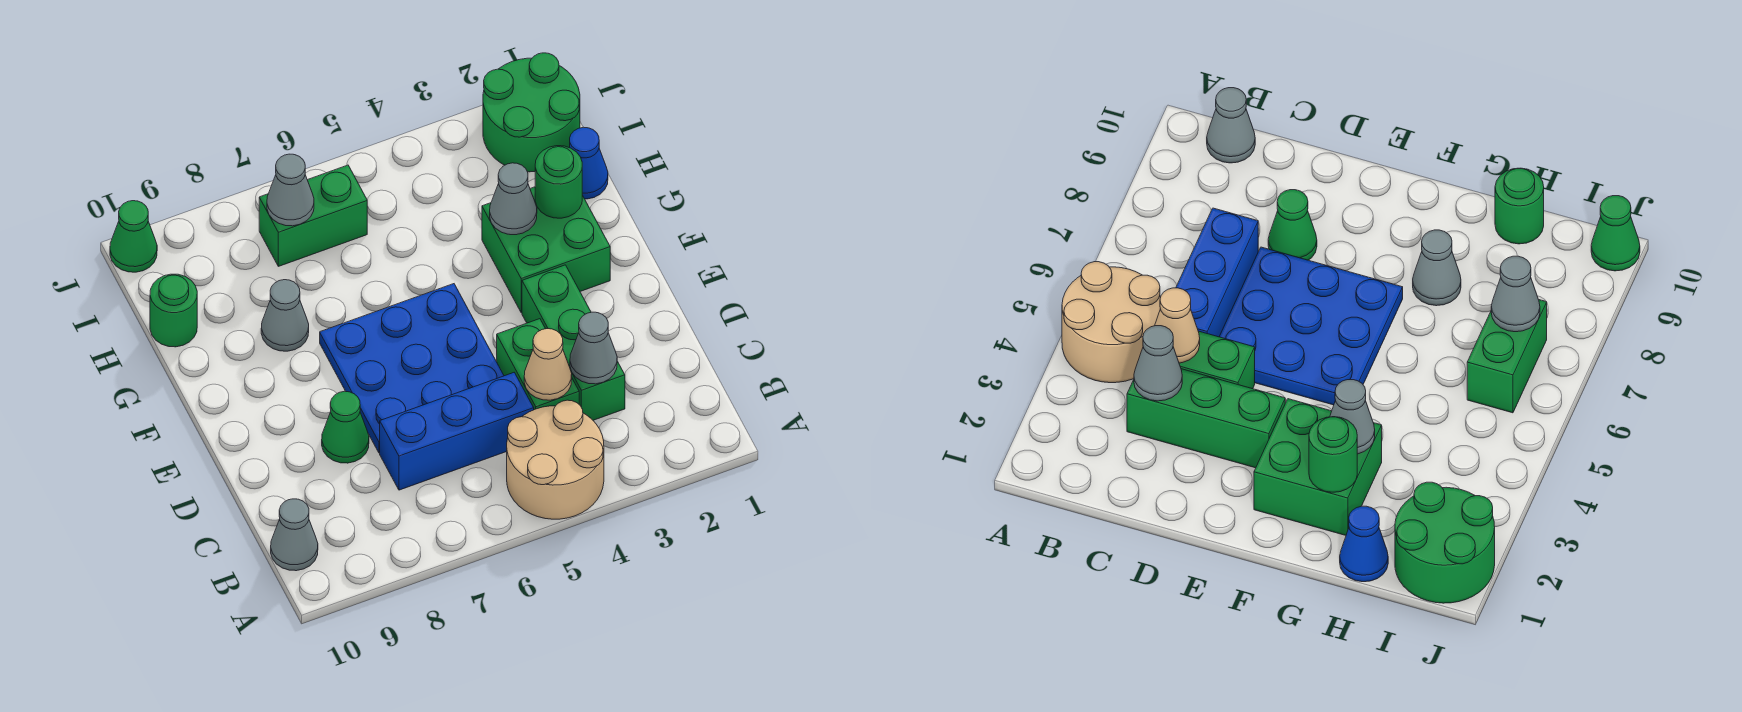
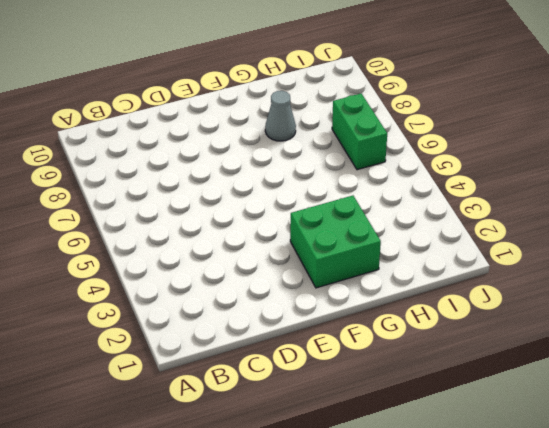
none -> tan round brick A4:B5 level 1
none -> grey cone B10 level 1
none -> green brick C3:E3 level 1

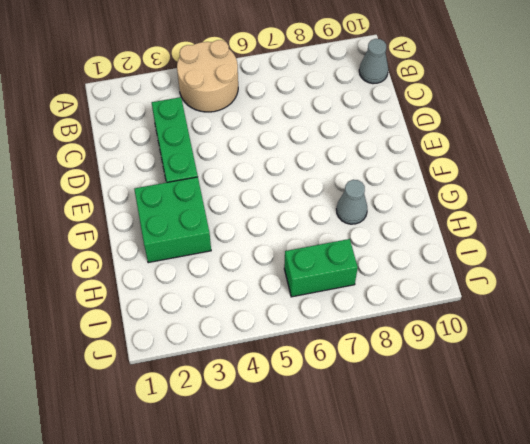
none -> green brick C4:D4 level 1
none -> blue brick C5:C7 level 1
none -> blue plate D5:F7 level 1

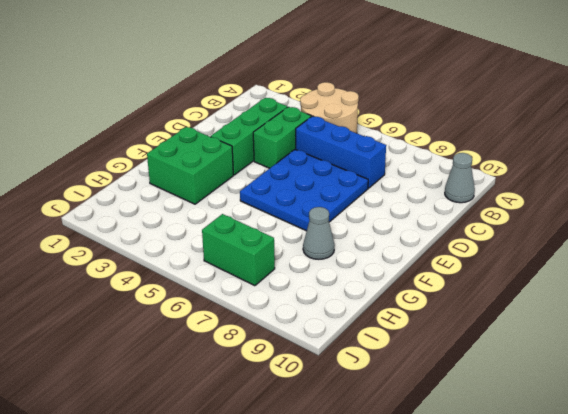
none -> green cone D8 level 1
none -> blue cone H1 level 1
none -> green round brick H10 level 1

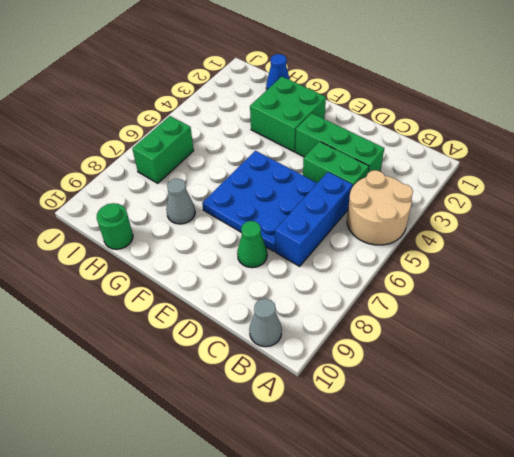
none -> green round brick I1:J2 level 1
none -> green cone J10 level 1
none -> grey cone C3 level 2

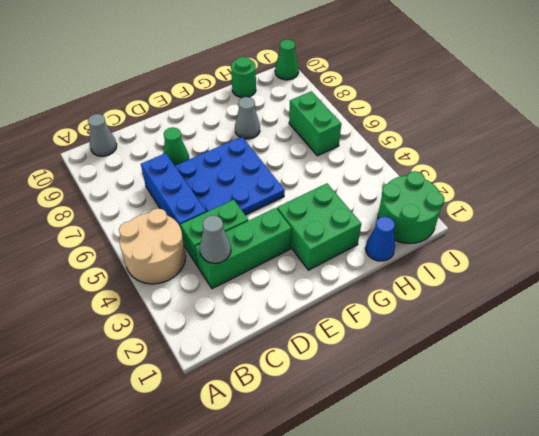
none -> tan cone C4 level 2
none -> green round brick G2 level 2
none -> grey cone G3 level 2

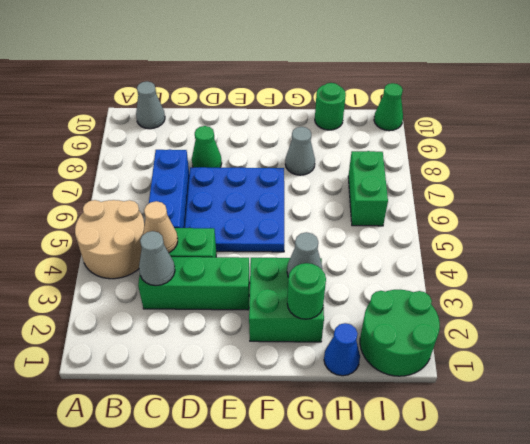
none -> grey cone I7 level 2

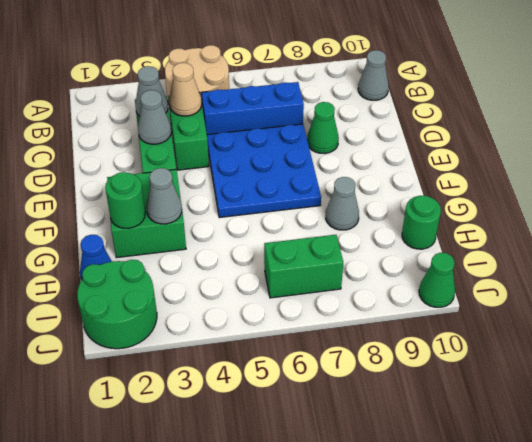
grey cone D3 level 2 -> grey cone I7 level 2

